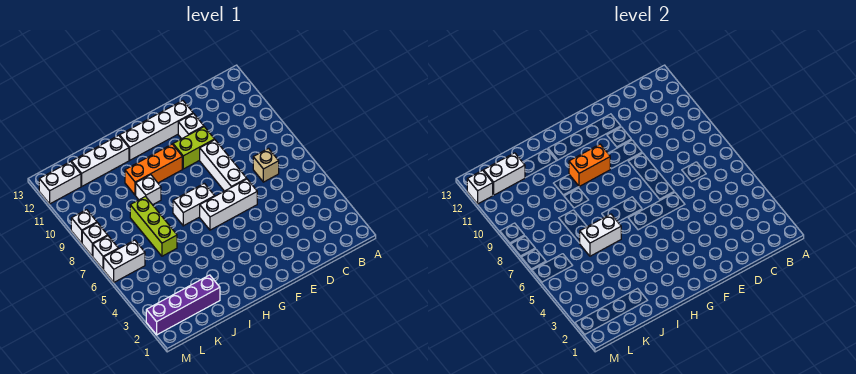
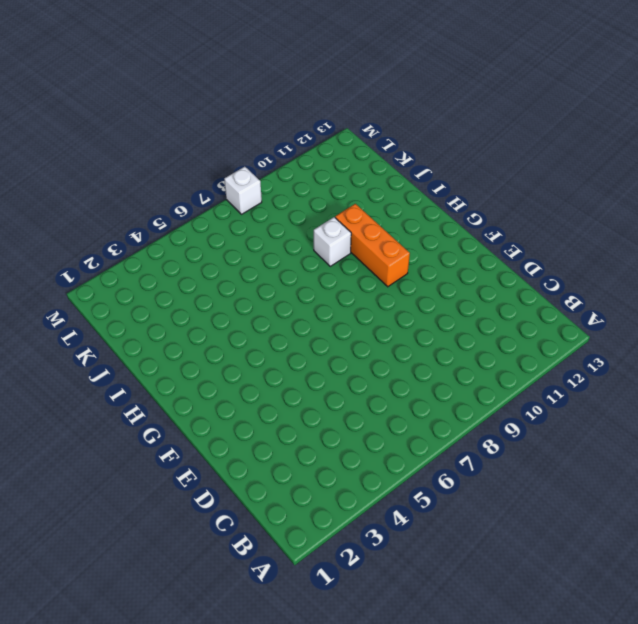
none -> tan brick C7 level 1
none -> white brick E6:G6 level 1
none -> white brick E7:E9 level 1

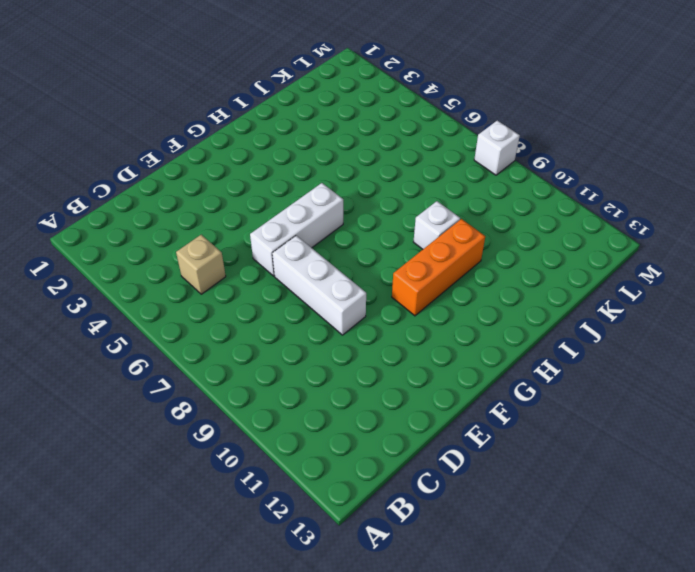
tan brick C5 level 1 -> tan brick C7 level 1
none -> lime brick E10:F10 level 1
none -> white brick E11 level 1
none -> white brick E12:H12 level 1

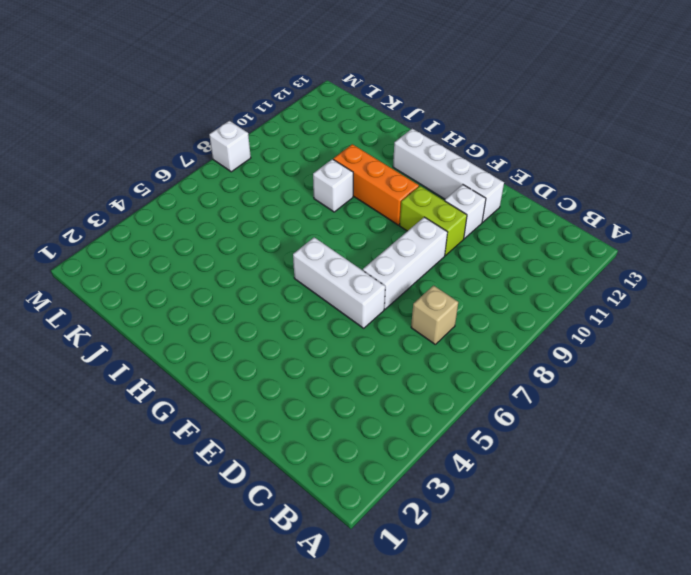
none -> white brick G7:H7 level 1
none -> white brick I12:K12 level 1
none -> purple brick J2:M2 level 1

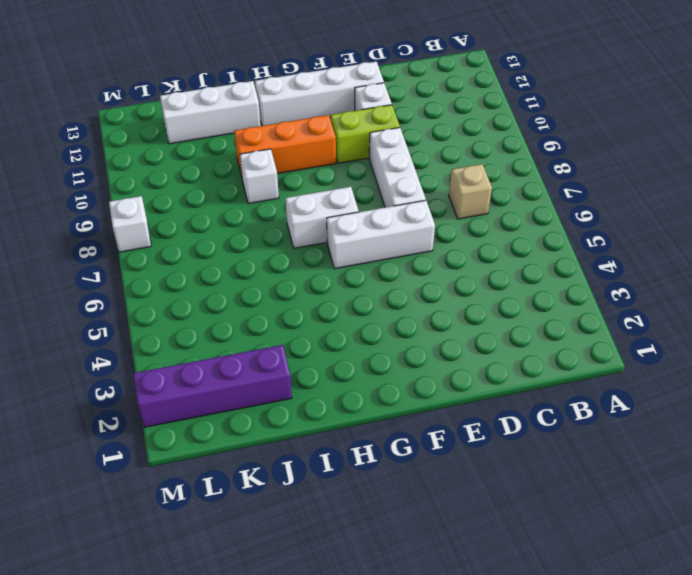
none -> lime brick J6:J8 level 1
none -> white brick L6:M6 level 1
none -> white brick L12:M12 level 1

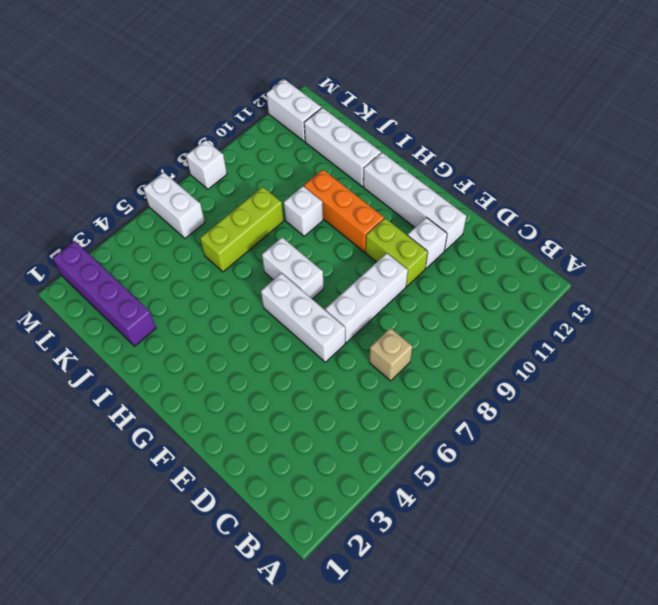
none -> white brick M7 level 1
none -> white brick M9 level 1
none -> orange brick G10:H10 level 2

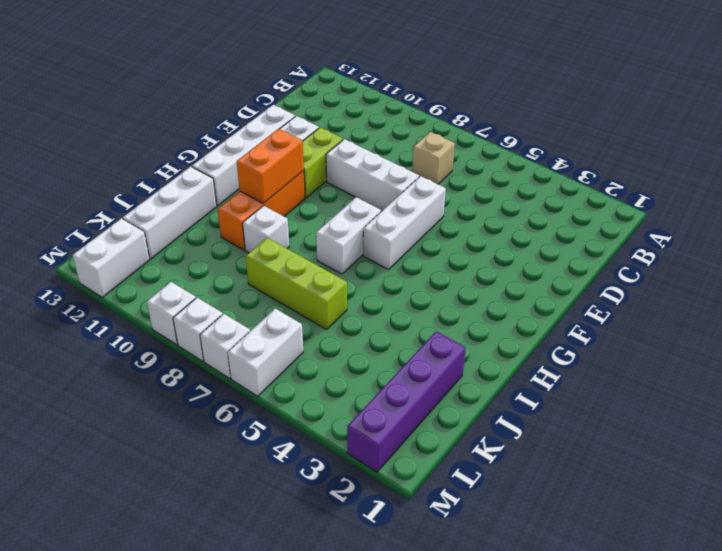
none -> white brick I6:J6 level 2
none -> white brick K12:L12 level 2
none -> white brick M12 level 2

